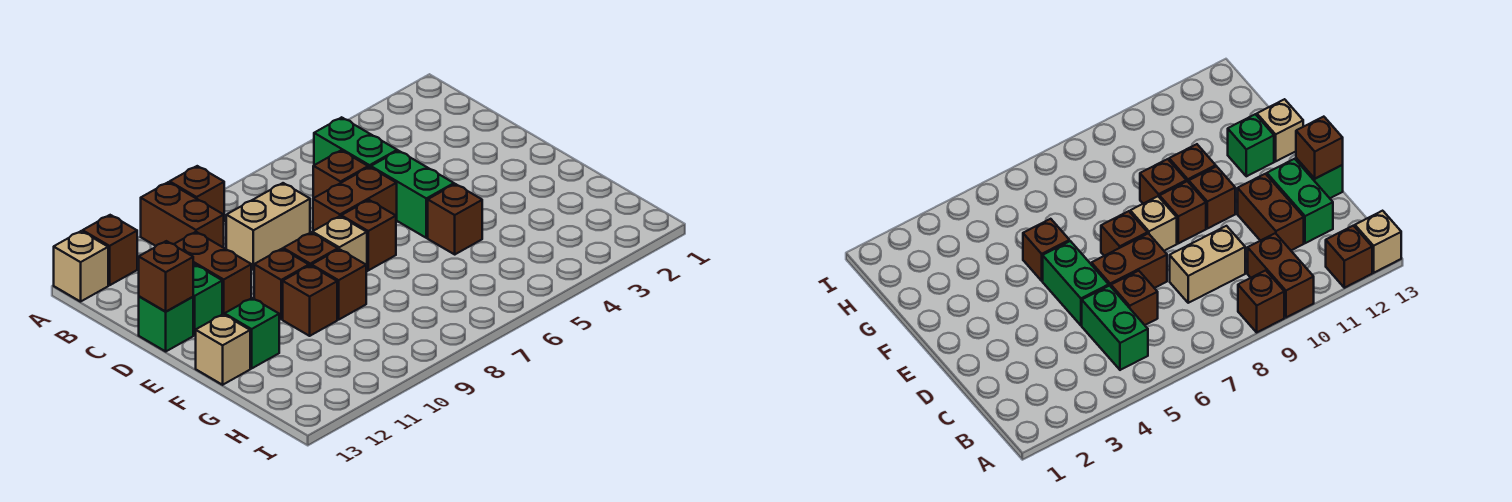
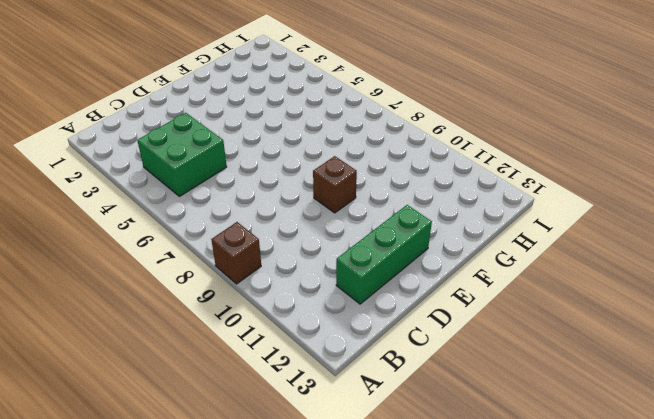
green brick B4:C5 level 1 -> green brick B5:C5 level 1
green brick C12:E12 level 1 -> green brick C12:D12 level 1
none -> brown brick A10:B10 level 1
none -> brown brick A12 level 1
none -> tan brick A13 level 1

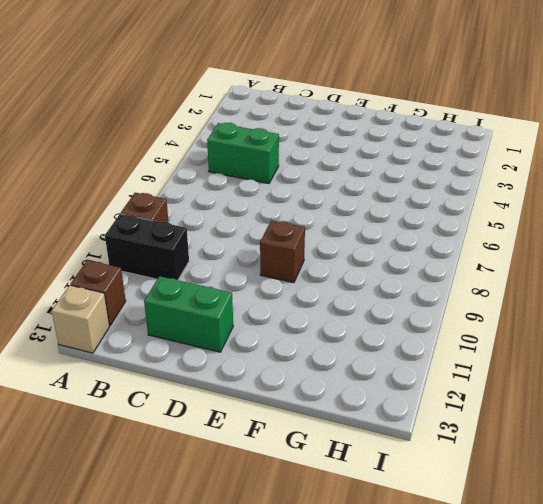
black brick A10:B10 level 1 -> brown brick A10:B10 level 1
none -> brown brick C6 level 1
none -> tan brick C8:C9 level 1
none -> brown brick C11:D11 level 1

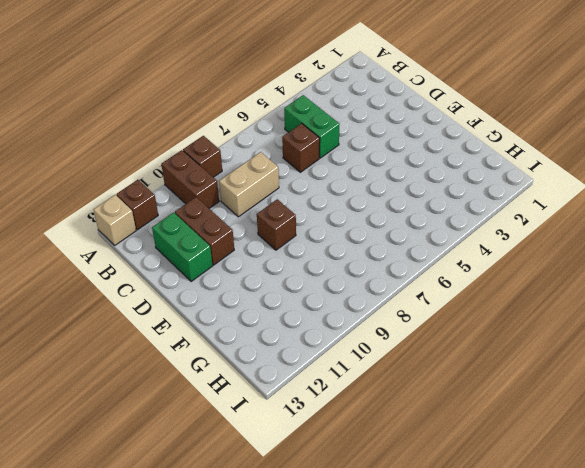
none -> green brick D5:E5 level 1
none -> brown brick D6:D7 level 1
none -> green brick D13 level 1

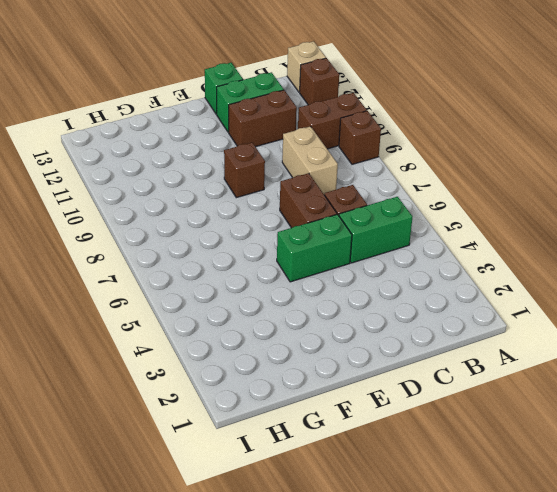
none -> brown brick E7 level 1
none -> tan brick E8 level 1
none -> brown brick E10 level 1

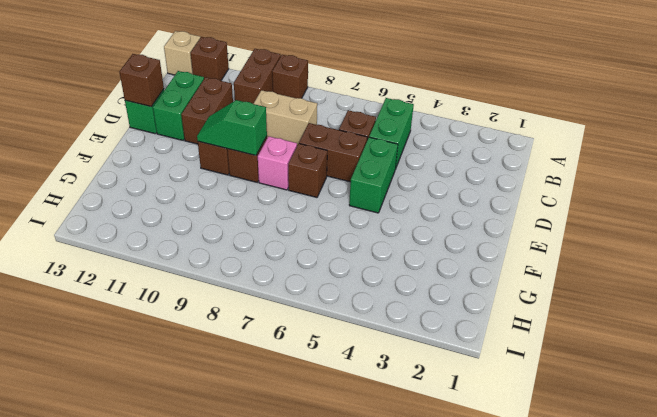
pink brick E8 level 1 -> tan brick E8 level 1
green slope E9:E10 level 2 top 9 -> none
none -> brown brick F5 level 1
none -> brown brick F9 level 1
none -> brown brick F10 level 1

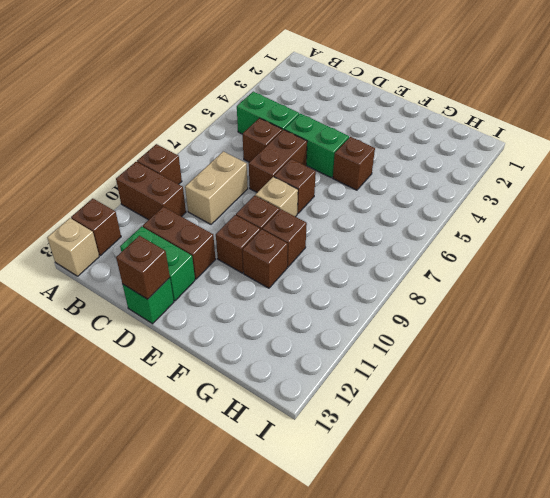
none -> green brick F12 level 1
none -> tan brick F13 level 1

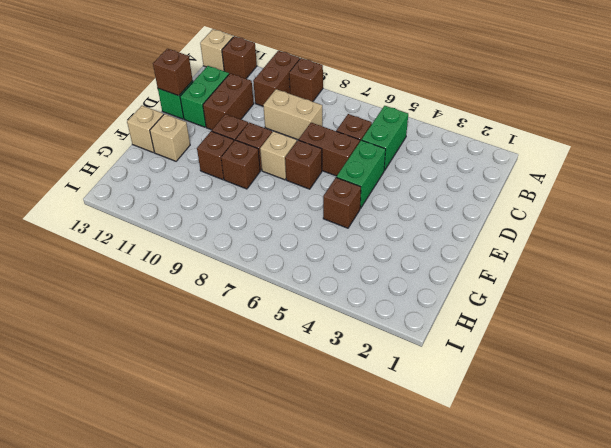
tan brick F12 level 1 -> green brick F12 level 1

